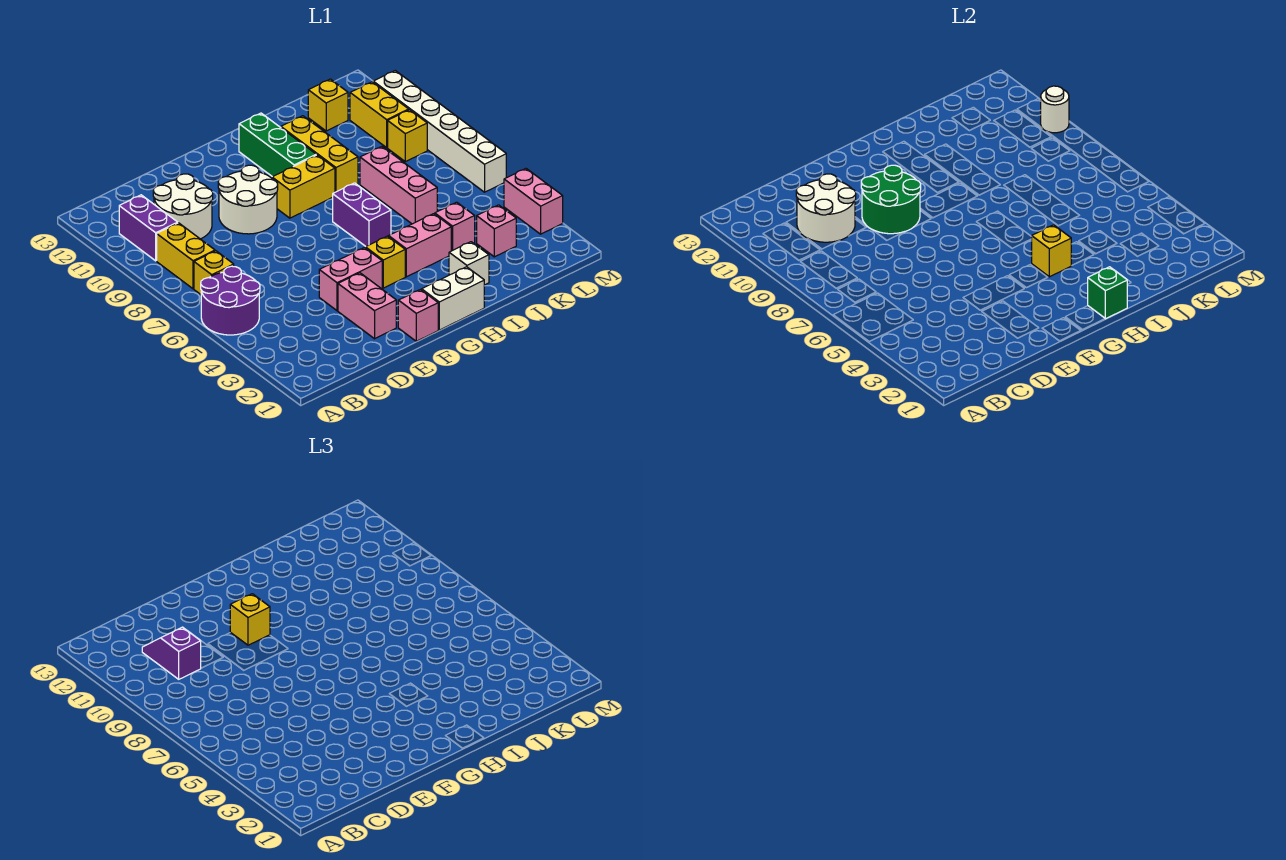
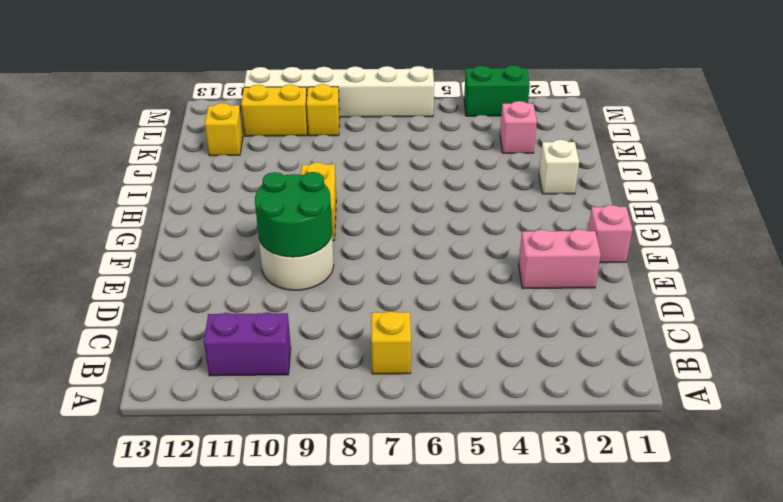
green brick M3:M4 level 1 -> pink brick M3:M4 level 1
none -> purple round brick A5:B6 level 1
none -> yellow brick B8:B9 level 1
none -> white round brick C10:D11 level 1
none -> pink brick E4:F4 level 1

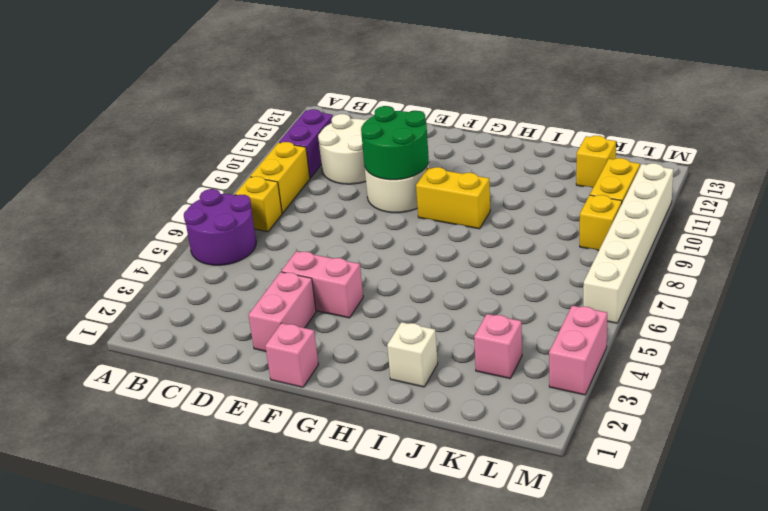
none -> white brick G1:H1 level 1
none -> yellow brick G4 level 1
none -> pink brick H4:I4 level 1
none -> purple brick H6:H7 level 1

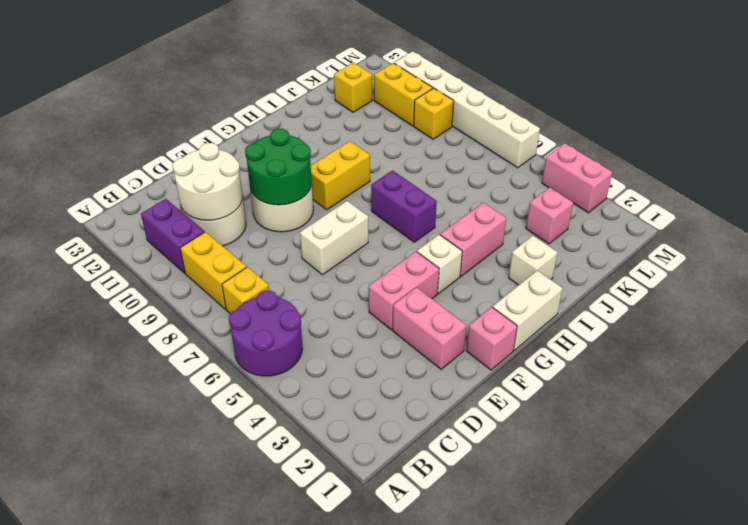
white brick E7:F7 level 1 -> none
white brick G4 level 1 -> yellow brick G4 level 1
none -> green brick H10:H12 level 1
none -> yellow brick I9:I11 level 1
none -> pink brick J4 level 1
none -> pink brick J6:J8 level 1

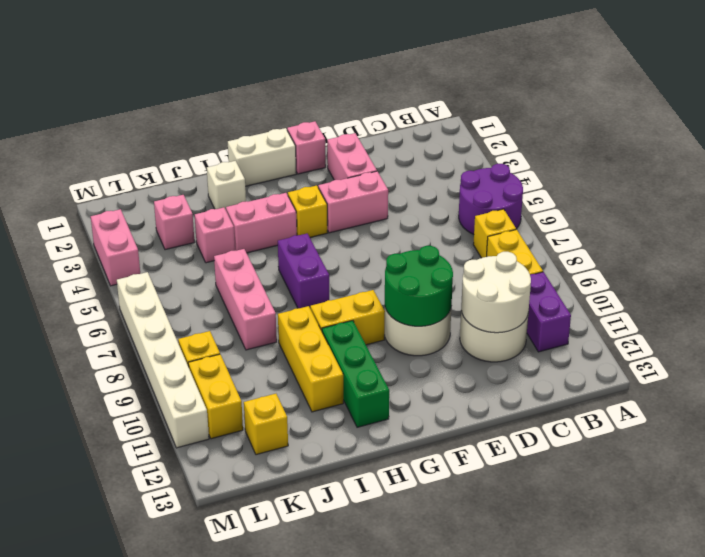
none -> green brick H1 level 2
none -> yellow brick H4 level 2
none -> white round brick M10 level 2
none -> purple slope C10:C11 level 3 top 10

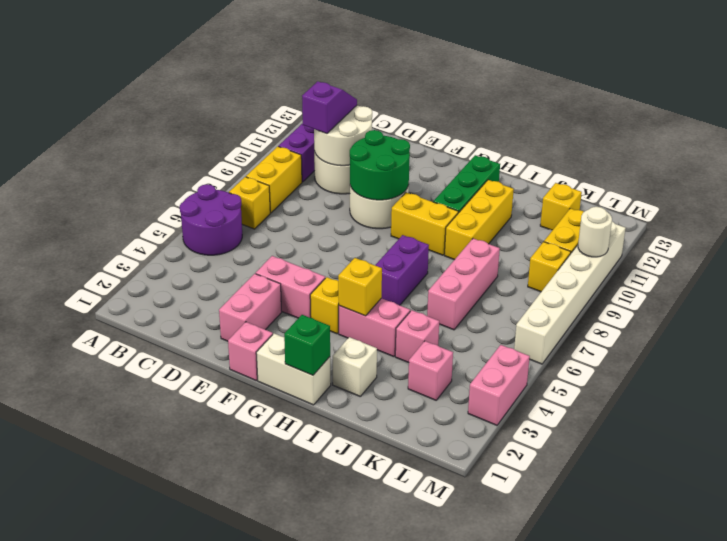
none -> yellow brick F10 level 3

